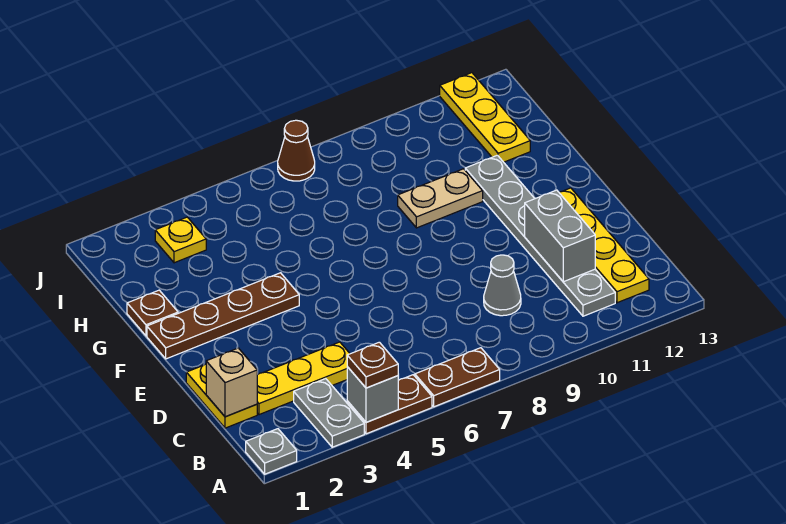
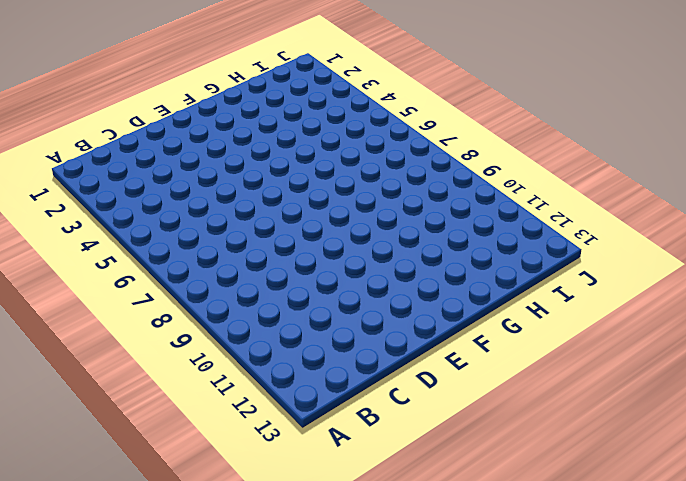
none -> grey plate A1 level 1
none -> grey plate A3:B3 level 1
none -> brown plate A4:A5 level 1

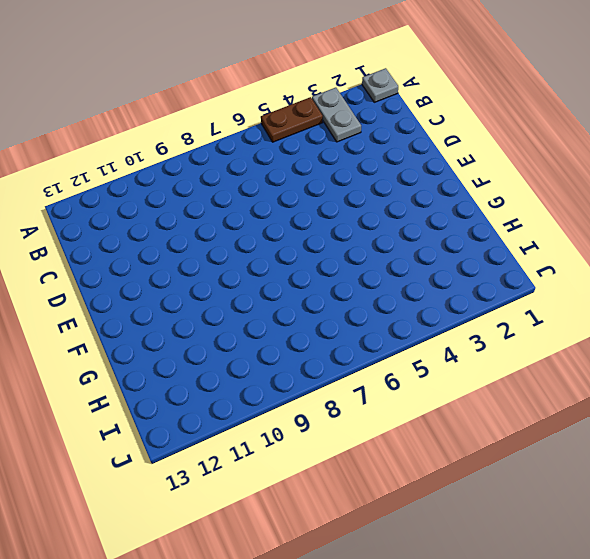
none -> brown plate A6:A7 level 1
none -> grey plate B11:G11 level 1
none -> yellow plate B12:E12 level 1

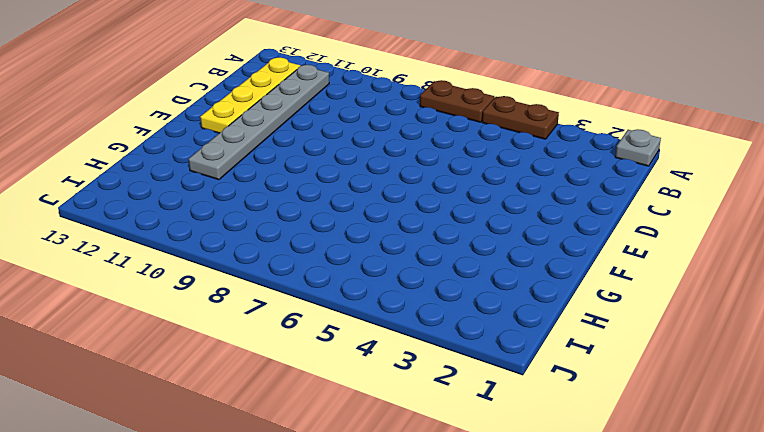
none -> grey plate A3:B3 level 1
none -> yellow plate C1:D1 level 1
none -> yellow plate C2:C4 level 1

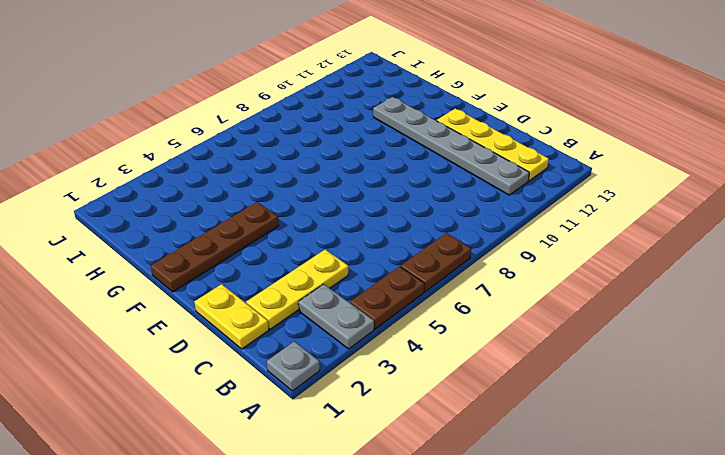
none -> grey cone C9 level 1
none -> brown plate G1 level 1
none -> tan plate G9:G10 level 1

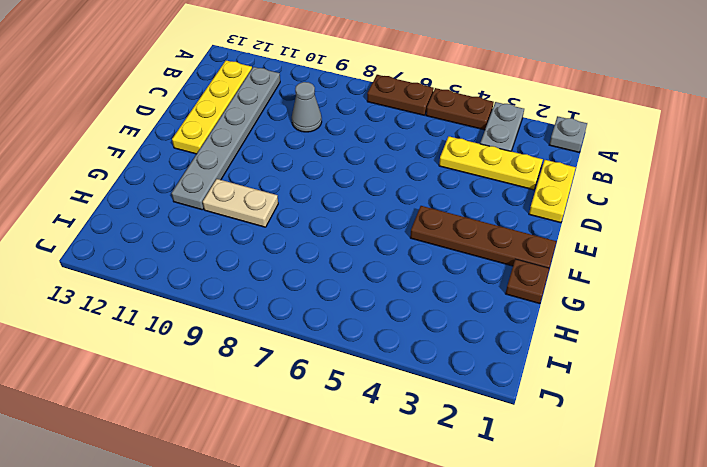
none -> yellow plate H12:J12 level 1
none -> yellow plate I3 level 1
none -> brown cone J7 level 1

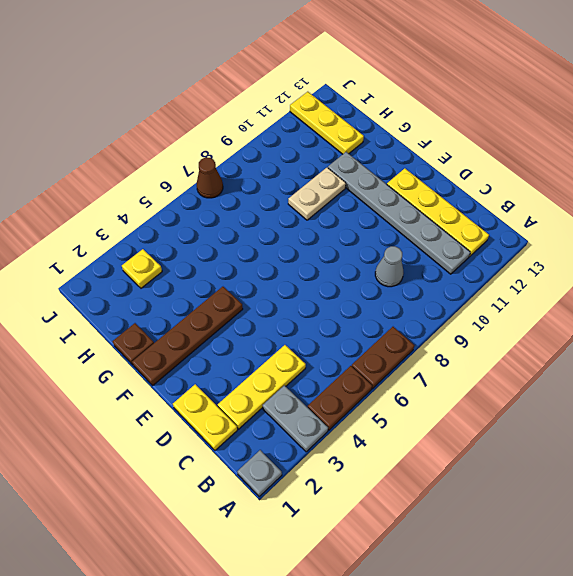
none -> grey brick A4 level 2
none -> tan brick C1 level 2
none -> grey brick C11:D11 level 2

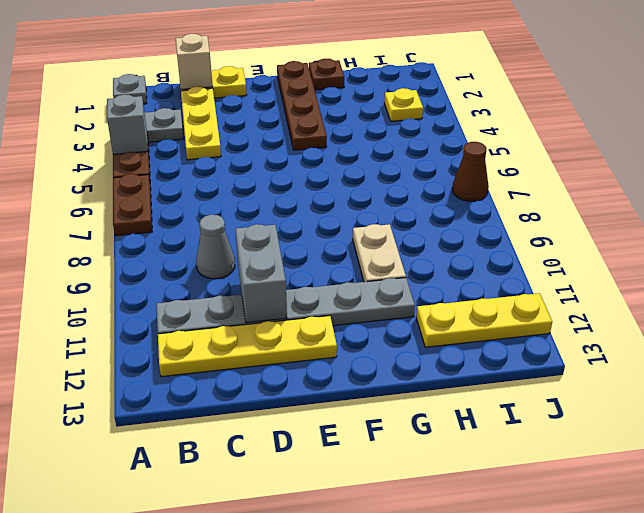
grey brick D10:D11 level 2 -> grey brick C11:D11 level 2
none -> brown plate A4 level 3

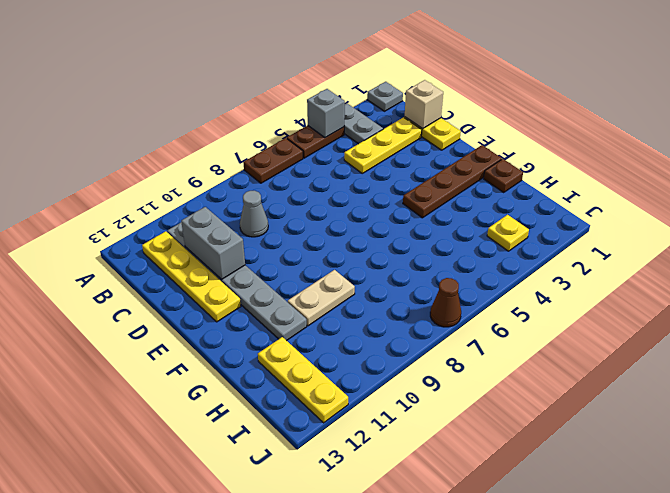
none -> brown plate A4 level 3

